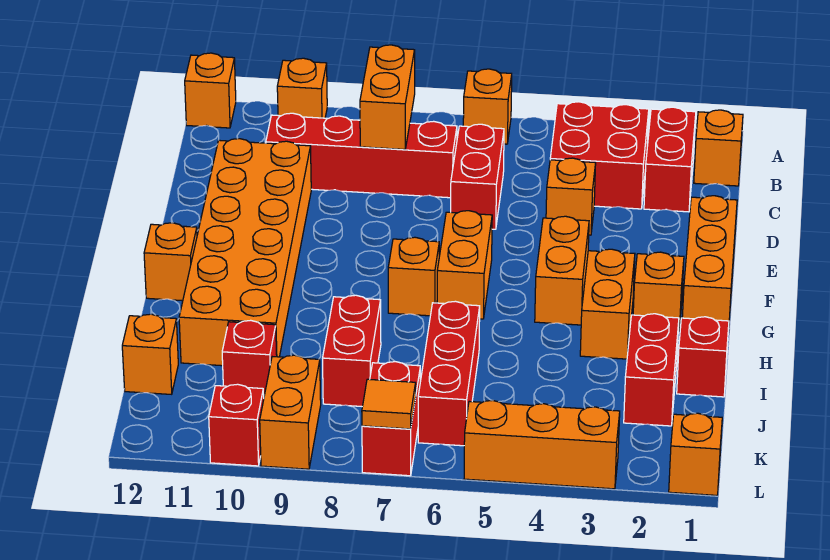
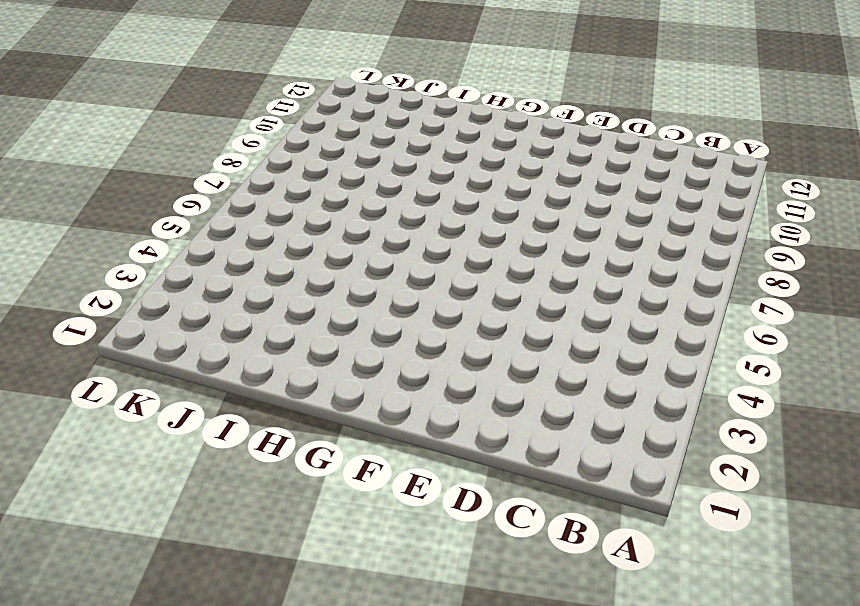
none -> orange brick A6 level 1
none -> orange brick A10 level 1
none -> orange brick A12 level 1
none -> orange brick B1 level 1

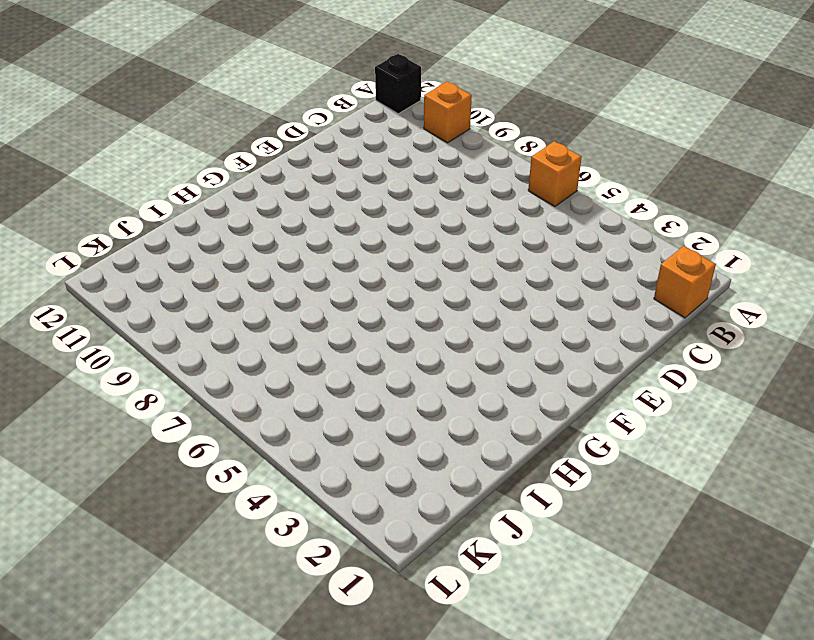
black brick A12 level 1 -> orange brick A12 level 1
none -> red brick B2:C2 level 1
none -> red brick B3:C4 level 1
none -> red brick C6:D6 level 1
none -> red brick C7:C10 level 1

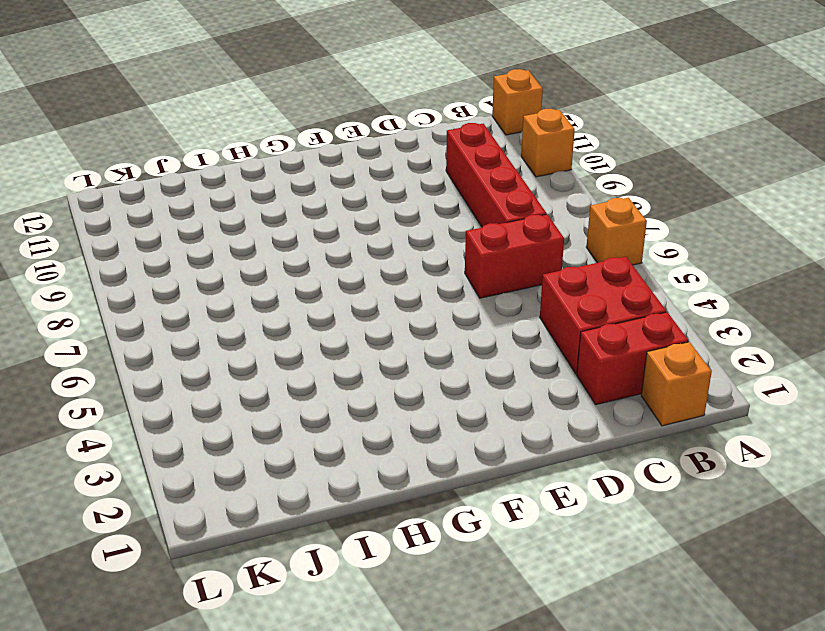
none -> orange brick D4 level 1
none -> orange brick D10:I11 level 1
none -> orange brick E1:G1 level 1
none -> orange brick F4:G4 level 1

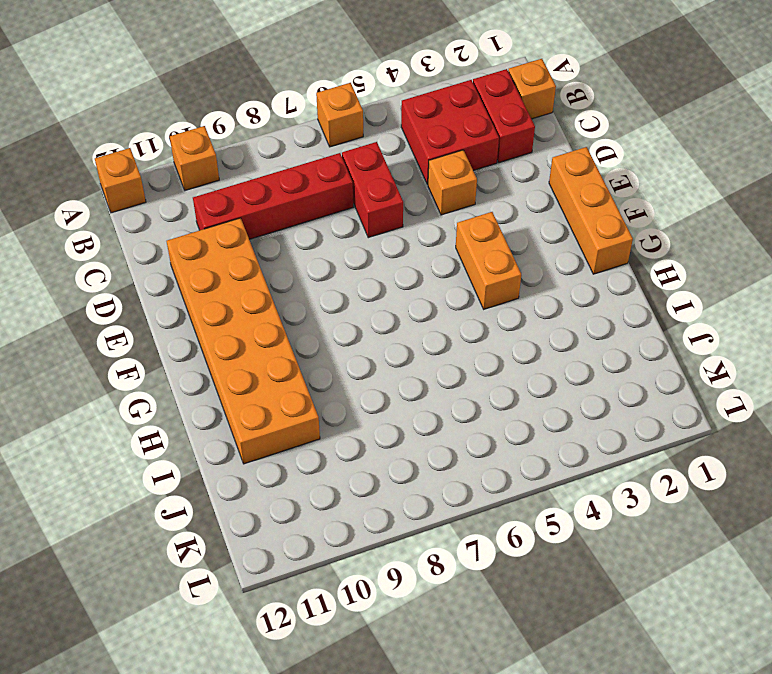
none -> orange brick F6:G6 level 1
none -> orange brick G2 level 1
none -> orange brick G3:H3 level 1
none -> orange brick G7 level 1

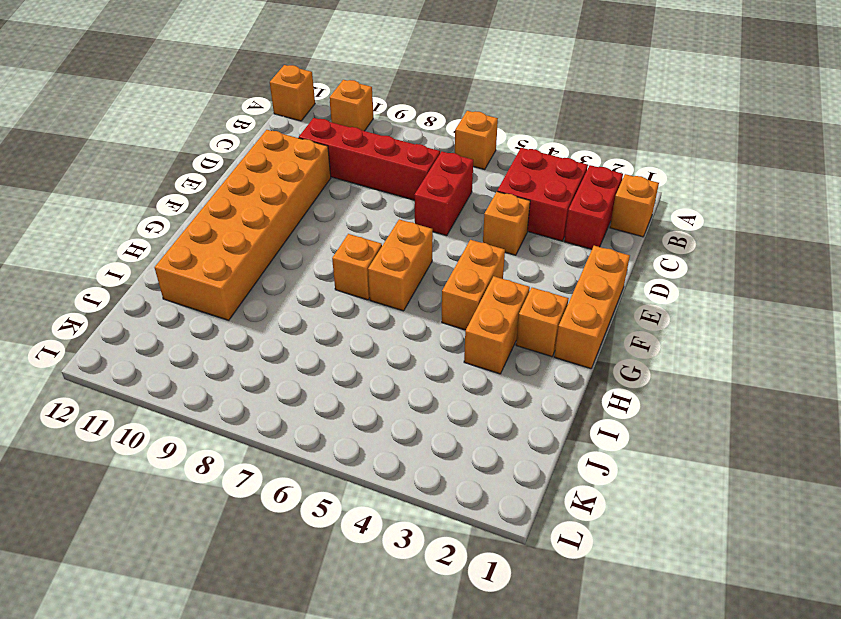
none -> orange brick G12 level 1
none -> red brick I1 level 1
none -> red brick I2:J2 level 1
none -> red brick I6:K6 level 1

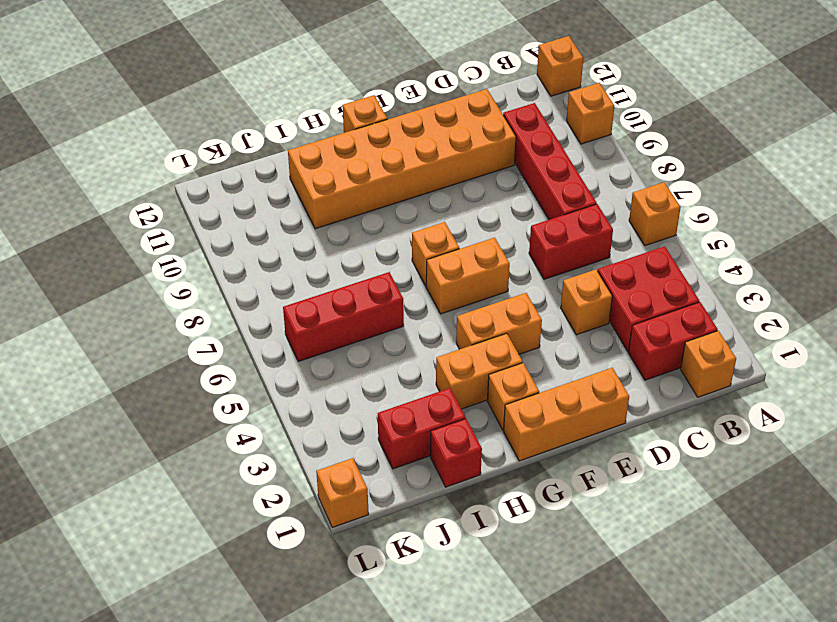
none -> red brick I8:J8 level 1
none -> red brick J10 level 1
none -> orange brick J12 level 1
none -> red brick K7:L7 level 1

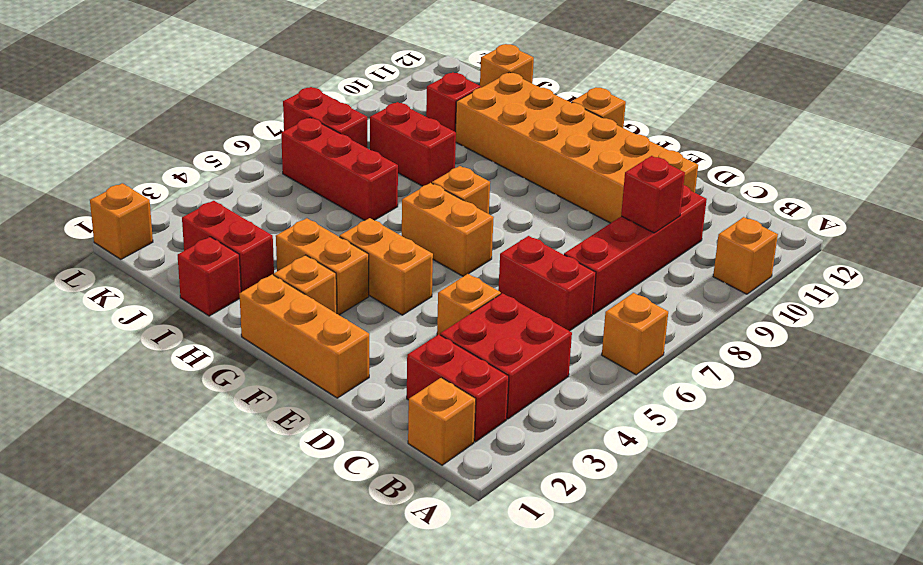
red brick C9 level 2 -> red brick L10 level 1
none -> orange brick A12 level 1
none -> orange brick K9:L9 level 1
none -> orange brick L3:L5 level 1
none -> orange brick B8:C8 level 2

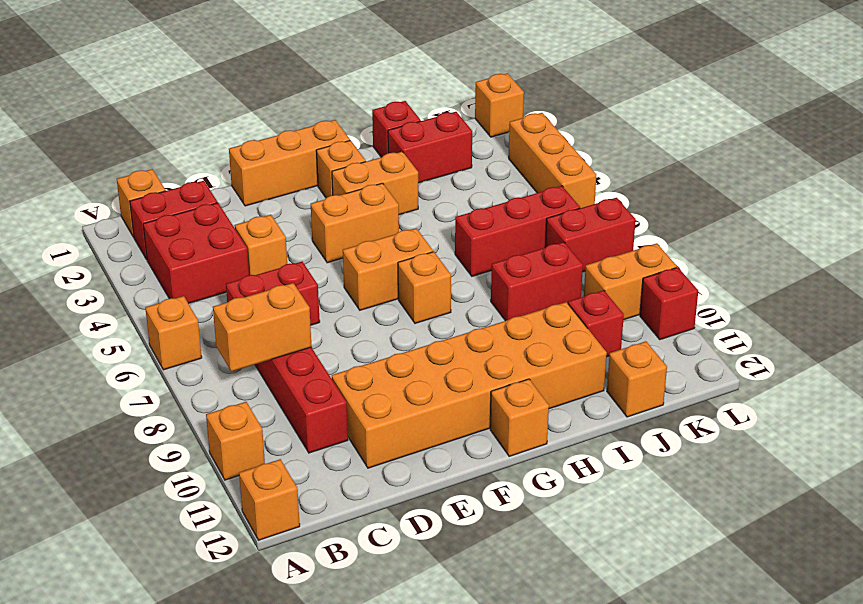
none -> orange tile L7 level 2

